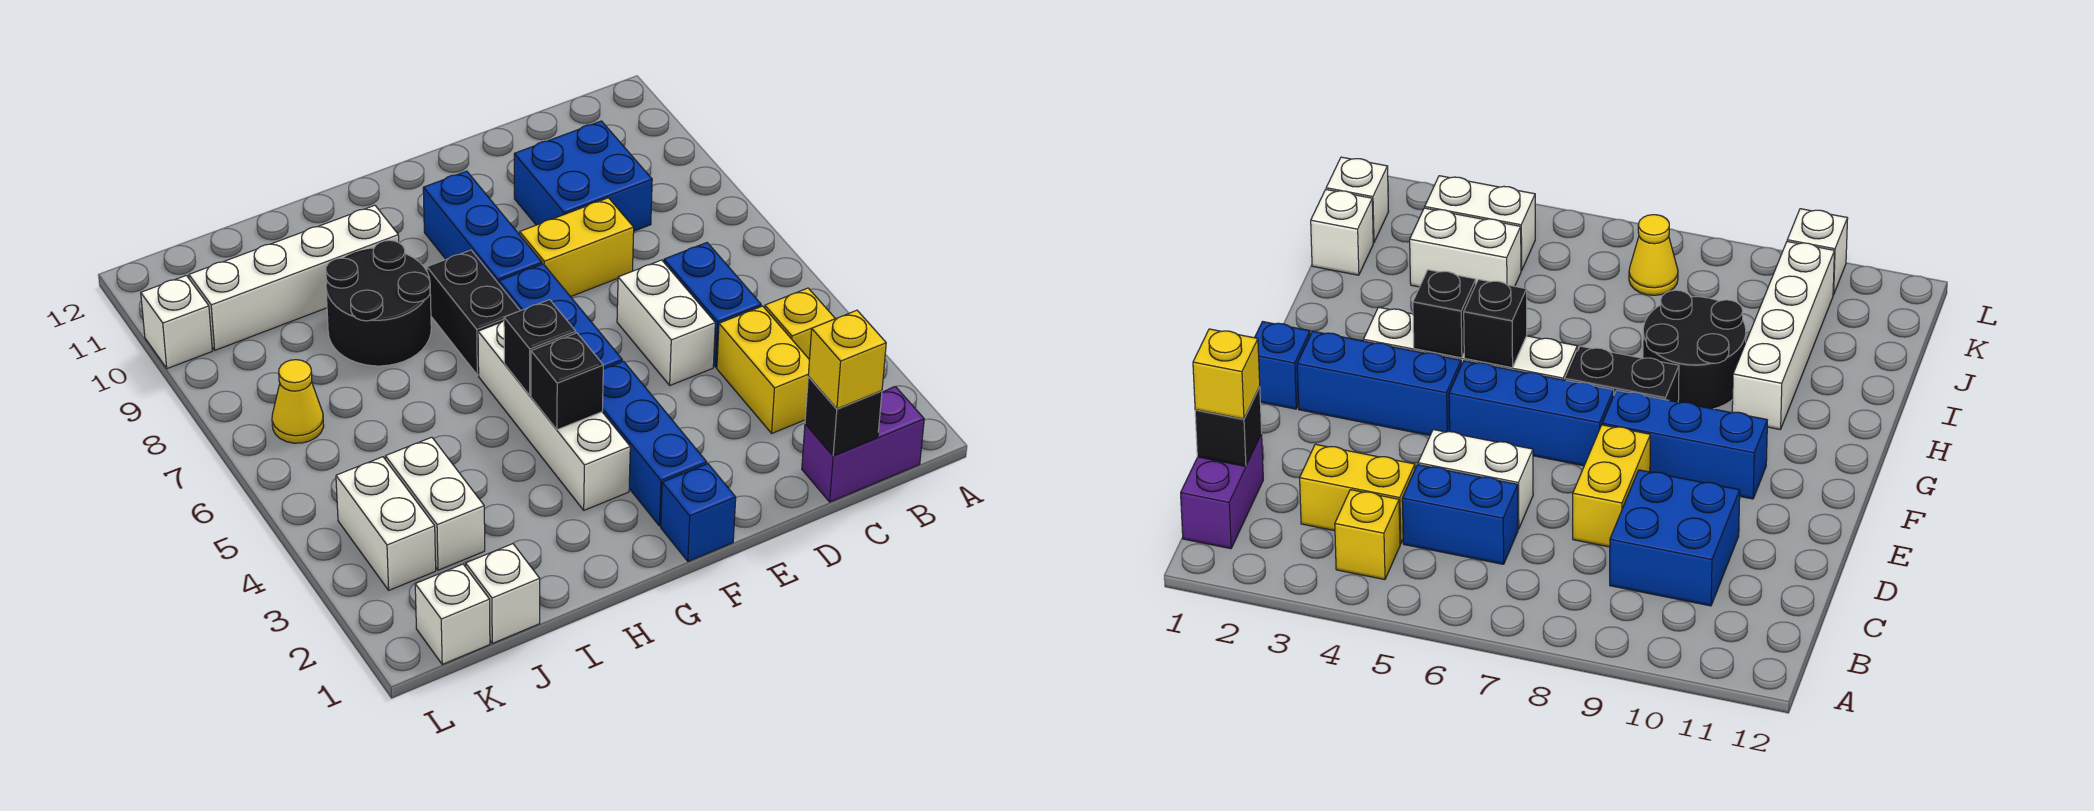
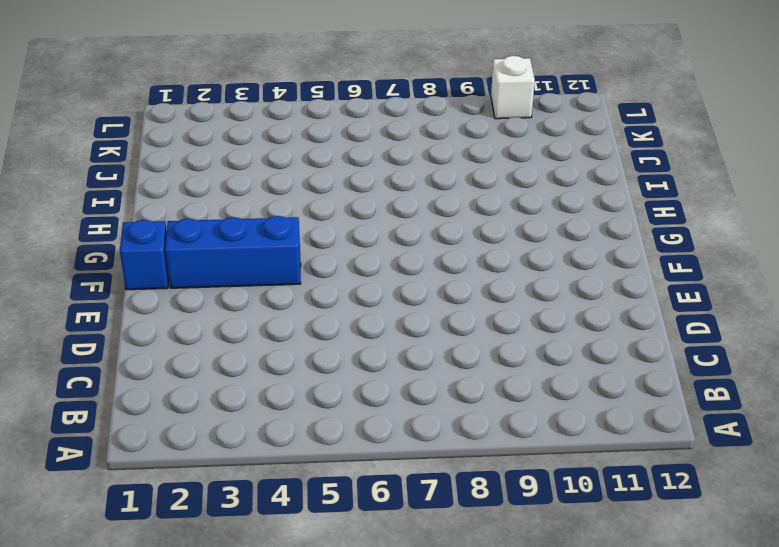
none -> purple brick B1:C1 level 1
none -> yellow brick B4 level 1
none -> yellow brick C3:C4 level 1

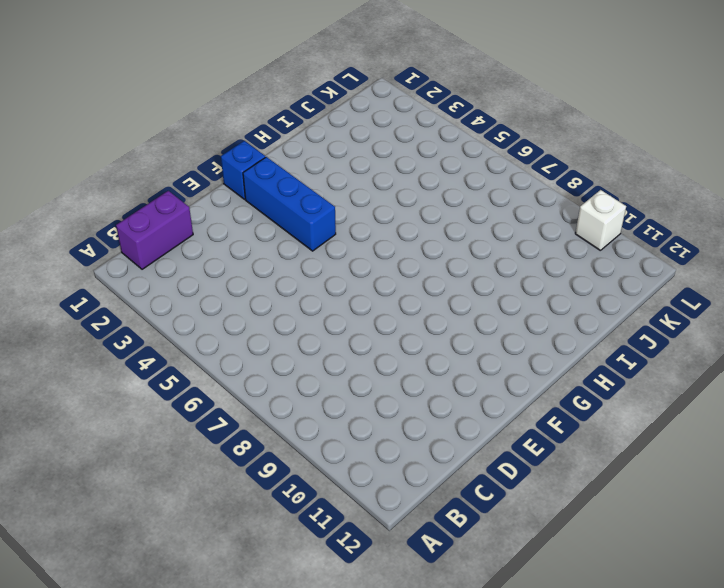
none -> yellow brick B4 level 1
none -> yellow brick C3:C4 level 1
none -> blue brick C5:C6 level 1

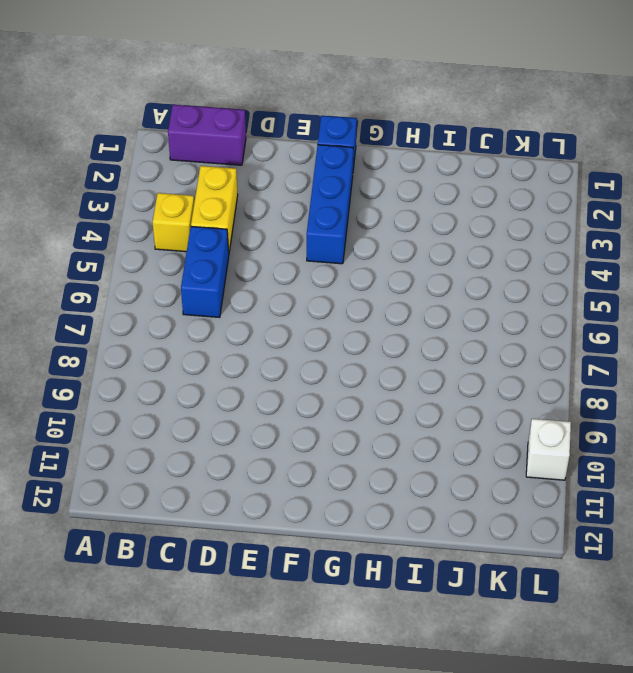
none -> blue brick C9:D10 level 1
none -> white brick D5:D6 level 1
none -> yellow brick D8:E8 level 1

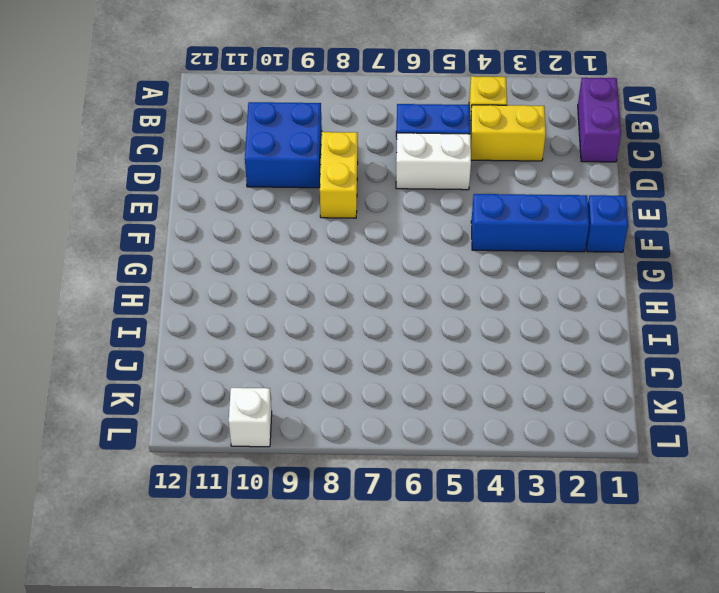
none -> blue brick F5:F7 level 1
none -> blue brick F8:F10 level 1
none -> white brick G3:G6 level 1

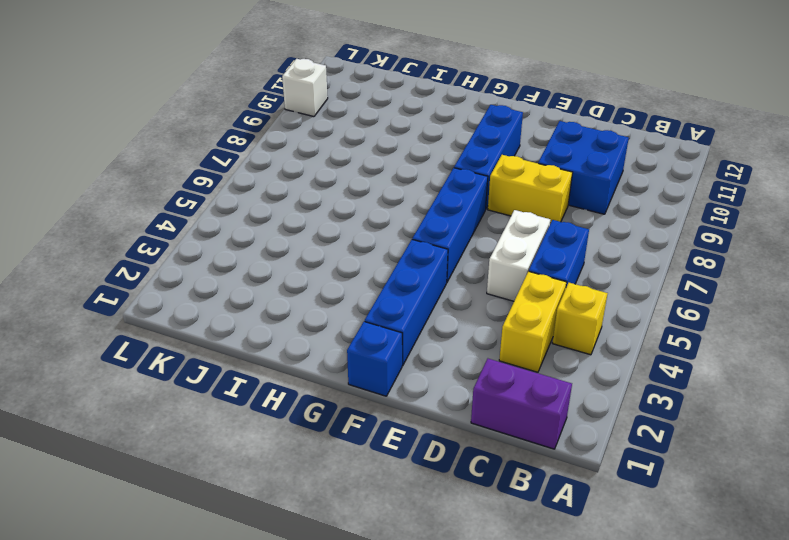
none -> white brick G3:G6 level 1
none -> black brick G7:G8 level 1
none -> black round brick H8:I9 level 1

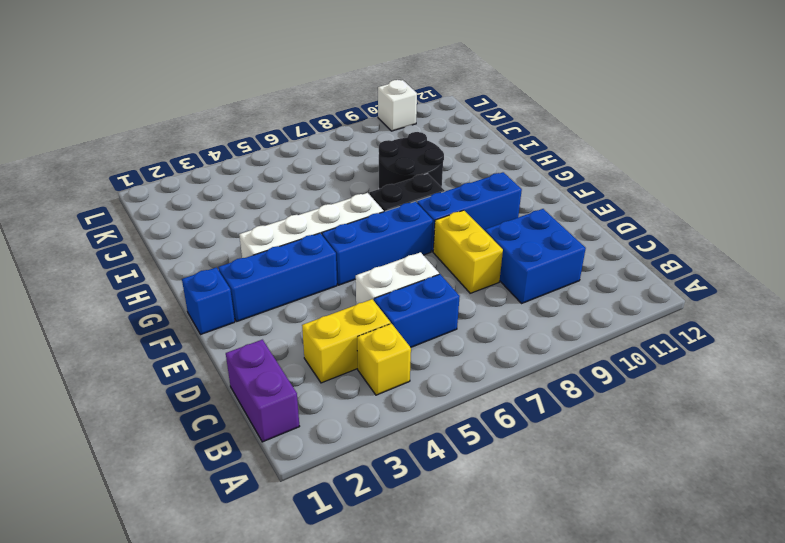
none -> white brick H10:K10 level 1
none -> white brick J1 level 1
none -> white brick J3:J4 level 1

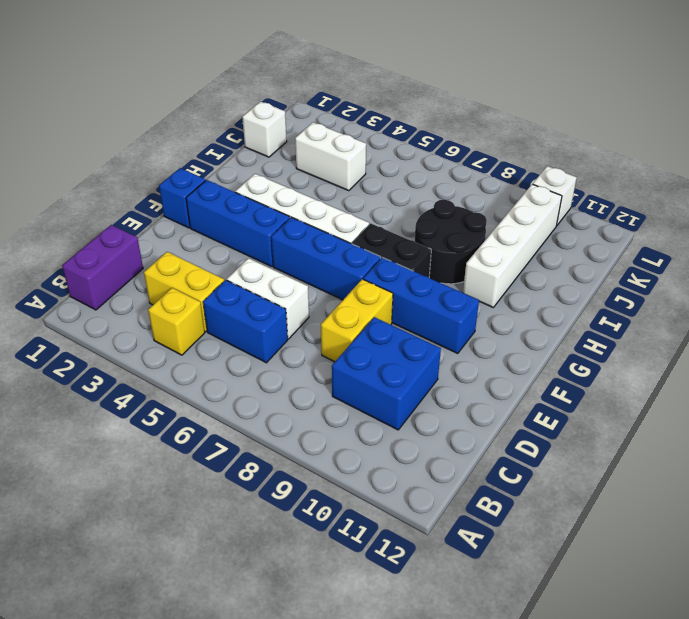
none -> white brick K1 level 1
none -> white brick K3:K4 level 1
none -> yellow cone K7 level 1

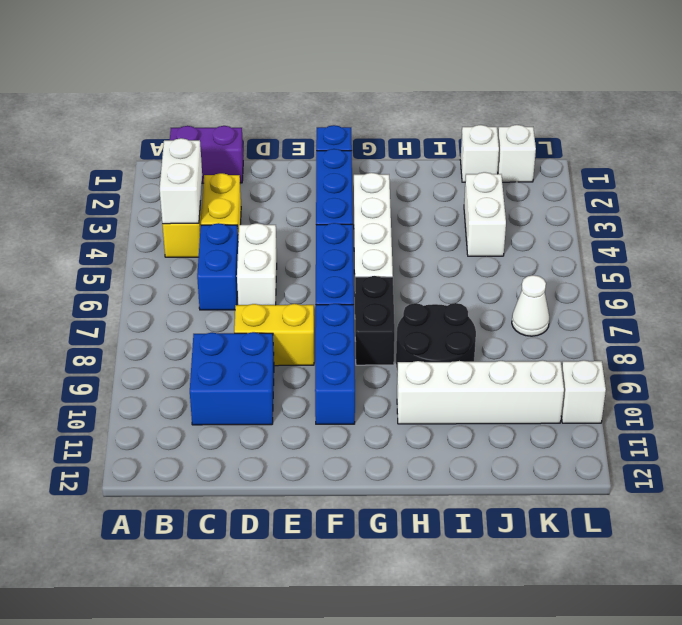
white brick B3:B4 level 2 -> white brick K3:K4 level 1
white cone K7 level 1 -> yellow cone K7 level 1
none -> black brick C1 level 2
none -> black brick G4 level 2
none -> black brick G5 level 2

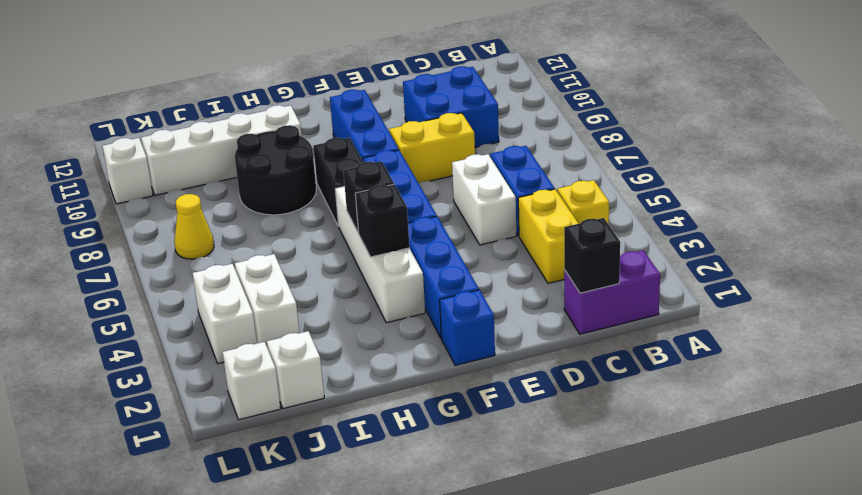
none -> yellow brick C1 level 3

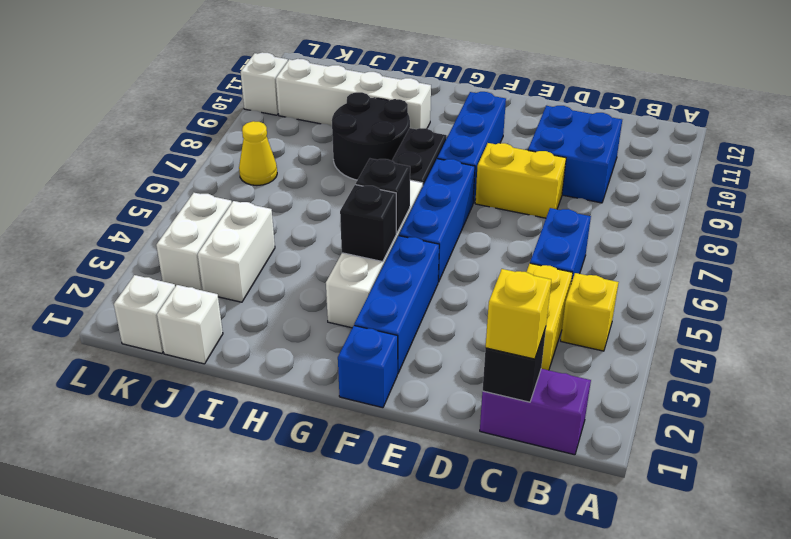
none -> white brick D5:D6 level 1

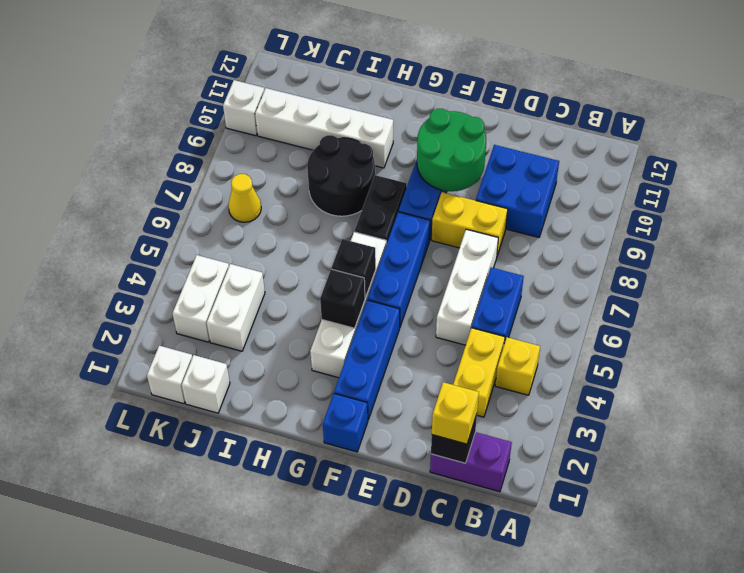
white brick D5:D7 level 1 -> white brick D5:D6 level 1
green round brick E9:F10 level 2 -> none

